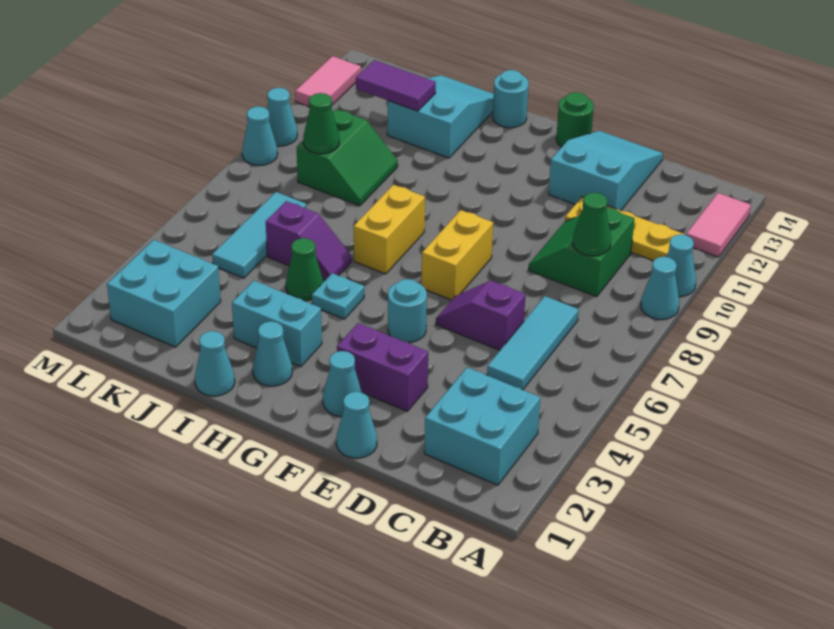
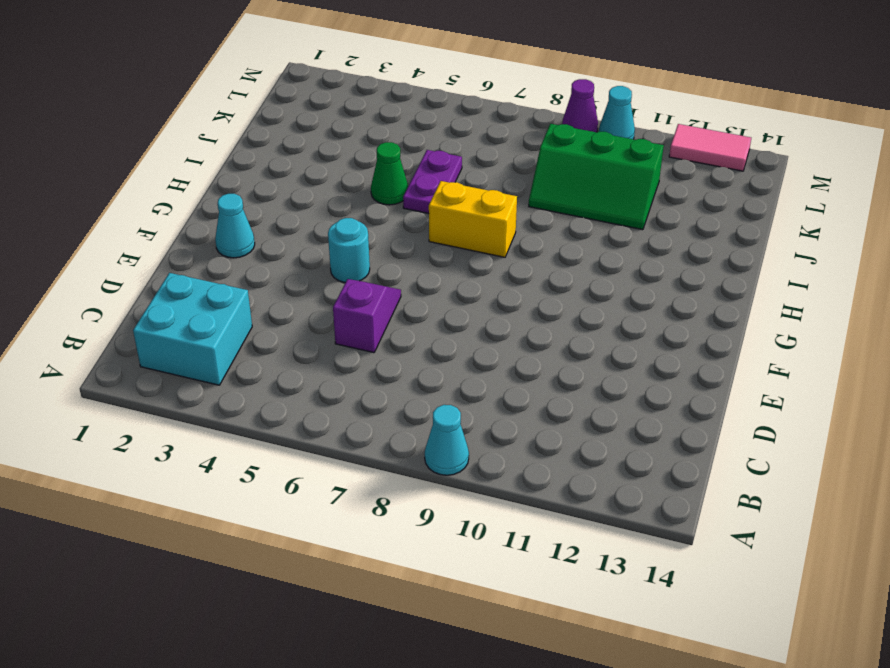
purple plate I6:J6 level 1 -> purple slope I6:J6 level 1 top J
green slope J9:K11 level 1 top K -> green slope J9:K10 level 1 top K
purple cone M9 level 1 -> cyan cone M9 level 1
none -> cyan cone A10 level 1
none -> pink tile A12:A13 level 1
none -> yellow plate B11:D11 level 1
none -> cyan tile C5:C7 level 1

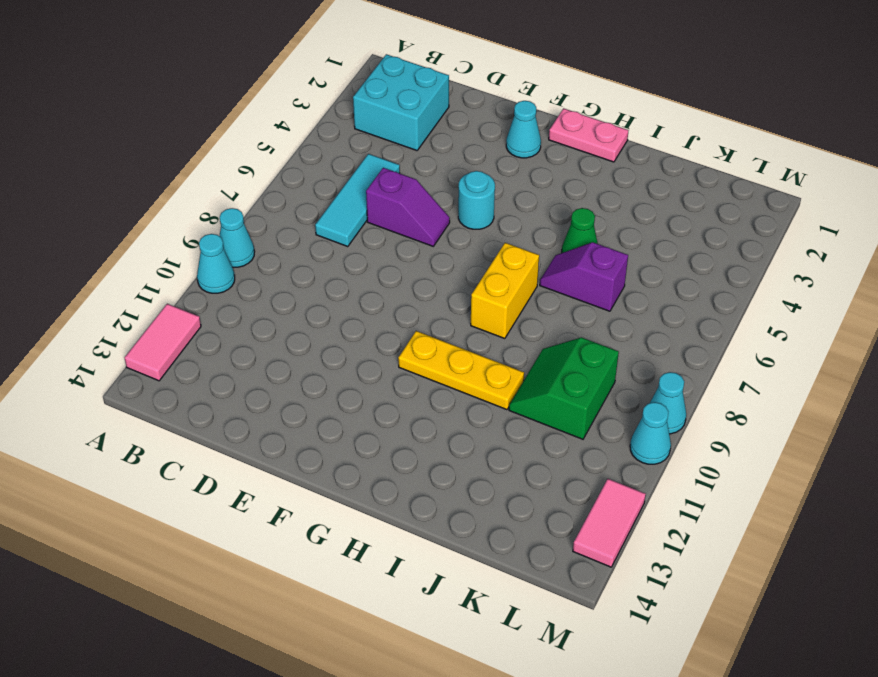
pink plate G1:H1 level 1 -> none
yellow plate G10:I10 level 1 -> yellow plate B11:D11 level 1
none -> green slope C9:D10 level 1 top C
none -> cyan slope D12:E14 level 1 top 12
none -> cyan cone E1 level 1
none -> purple brick E3:F3 level 1

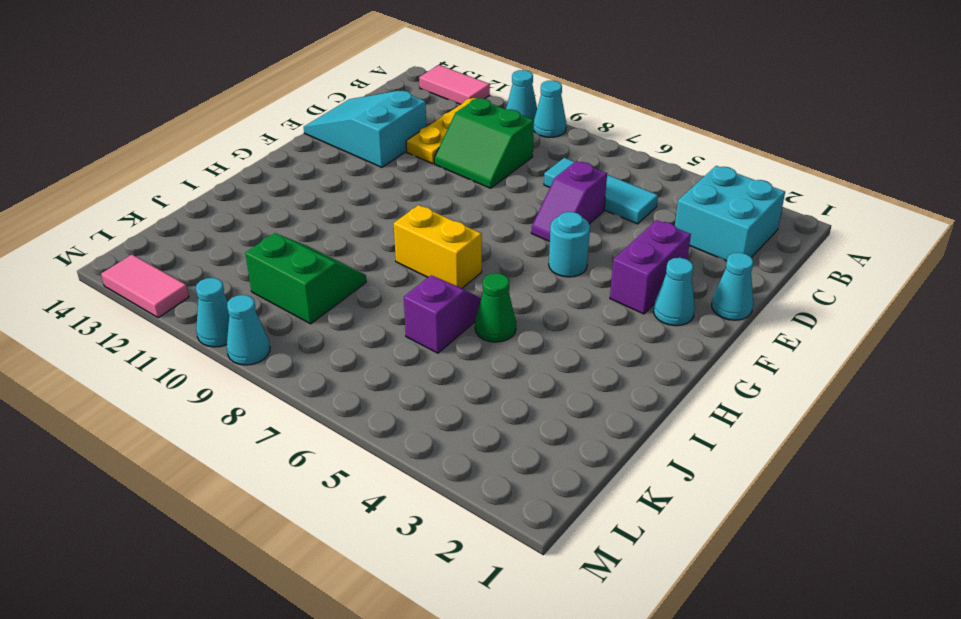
none -> yellow brick F7:F8 level 1
none -> green round brick F14 level 1
none -> cyan cone H2 level 1
none -> cyan brick H3:I3 level 1

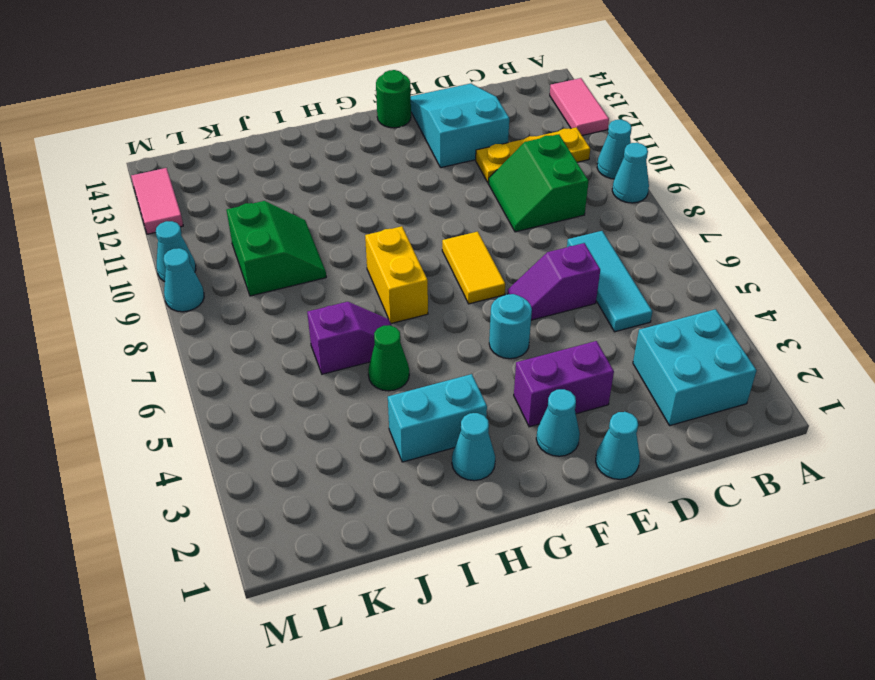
yellow tile F7:F8 level 1 -> yellow brick F7:F8 level 1
none -> cyan plate H5 level 1
none -> cyan round brick H14 level 1
none -> cyan cone I1 level 1
none -> cyan slope I12:J14 level 1 top 12

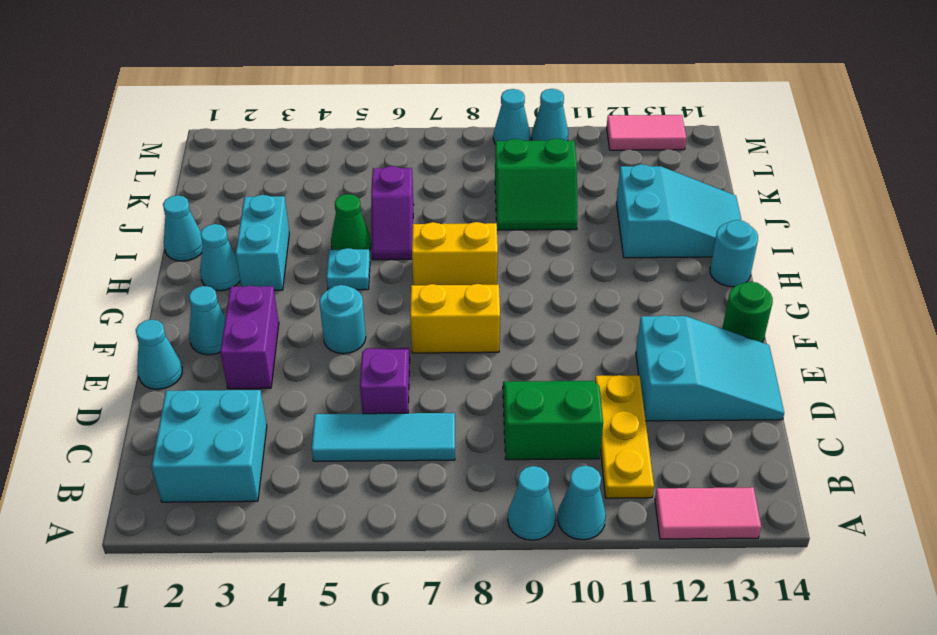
none -> cyan brick K2:L3 level 1
none -> cyan tile K5:K7 level 1
none -> green cone C9 level 2
none -> purple tile J12:K12 level 2

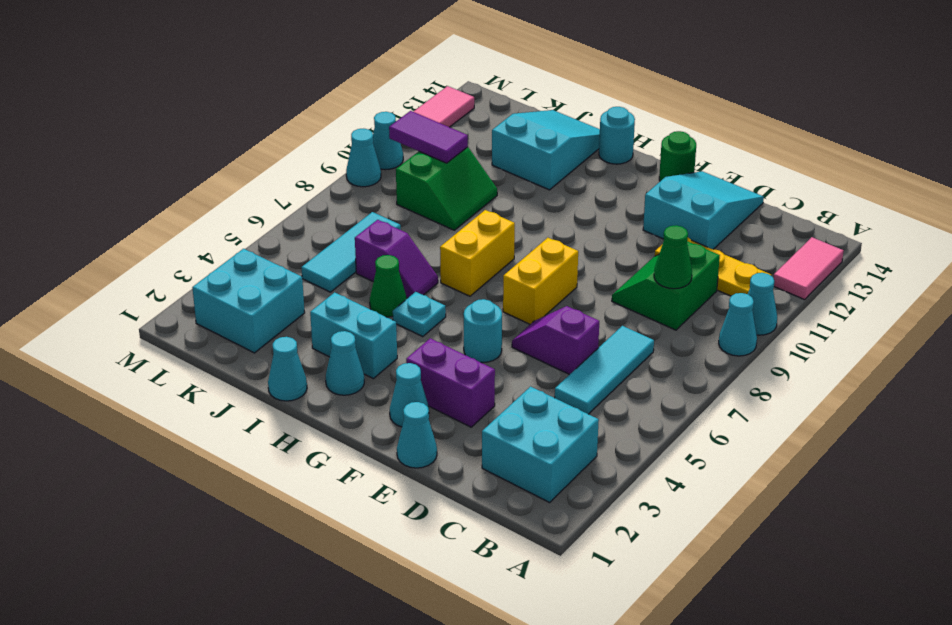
purple tile K10:L10 level 2 -> purple tile J12:K12 level 2
none -> green cone K9 level 2

